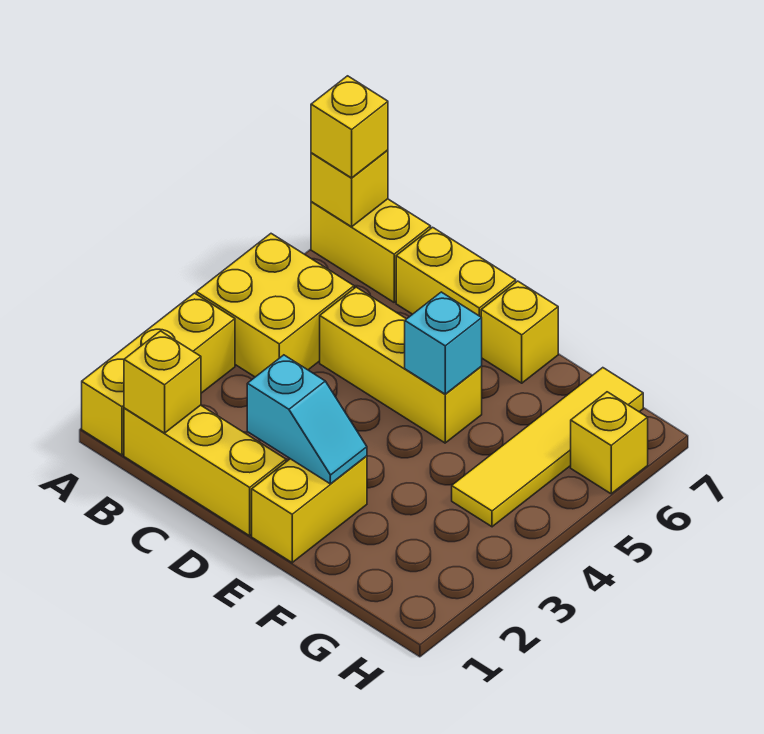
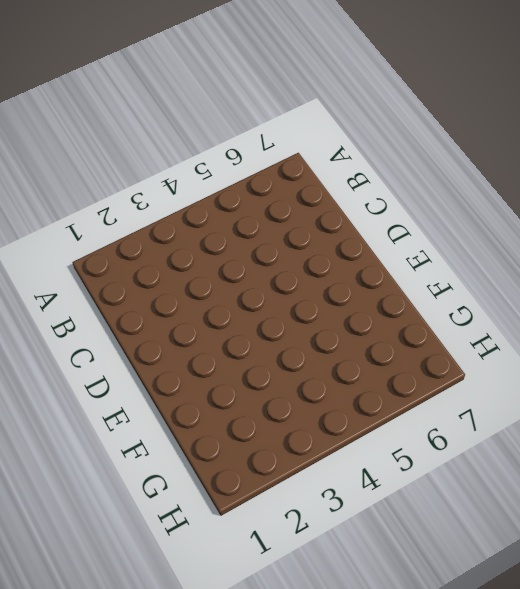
none -> yellow brick A1:A3 level 1
none -> yellow brick A4:B5 level 1
none -> yellow brick A7:B7 level 1

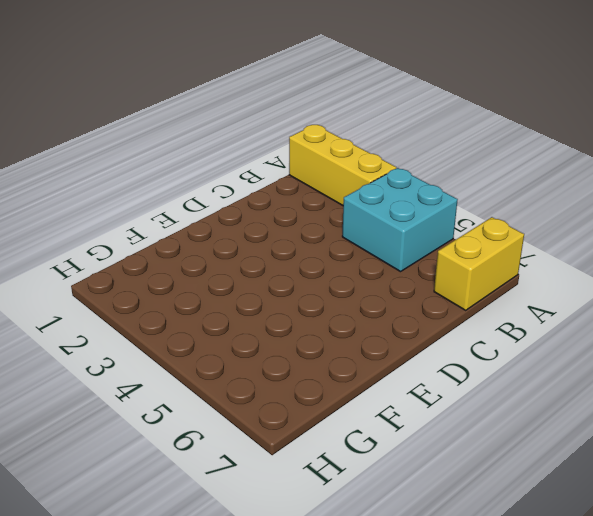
cyan brick A4:B5 level 1 -> yellow brick A4:B5 level 1
none -> yellow brick B1:D1 level 1
none -> yellow brick C5:E5 level 1
none -> yellow brick C7:D7 level 1

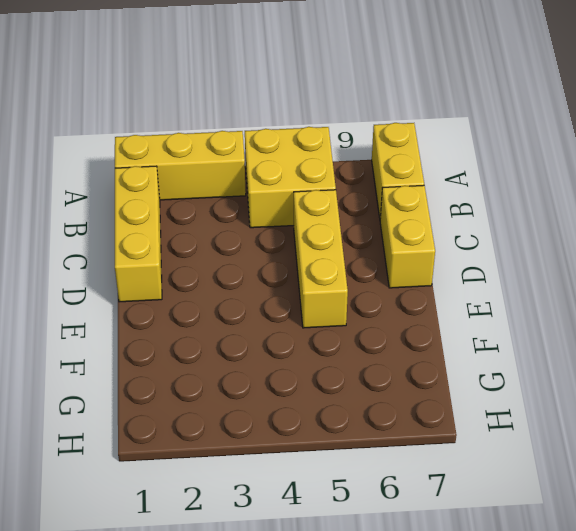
none -> yellow brick E1:E2 level 1
none -> yellow brick E7 level 1
none -> yellow tile G4:G7 level 1

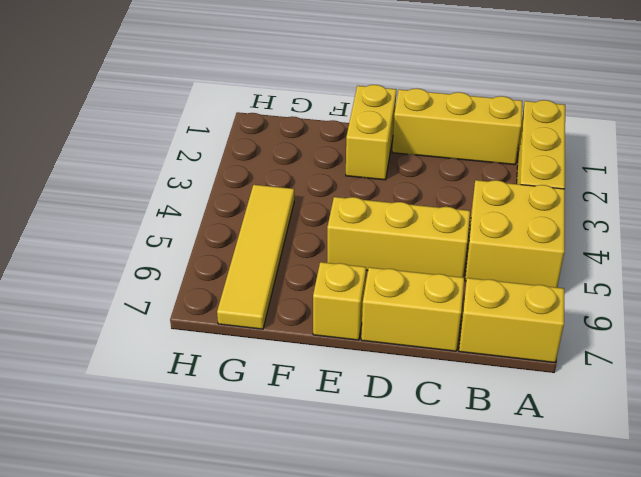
none -> yellow brick H6 level 1
none -> yellow brick A7 level 2
none -> yellow brick B1 level 2

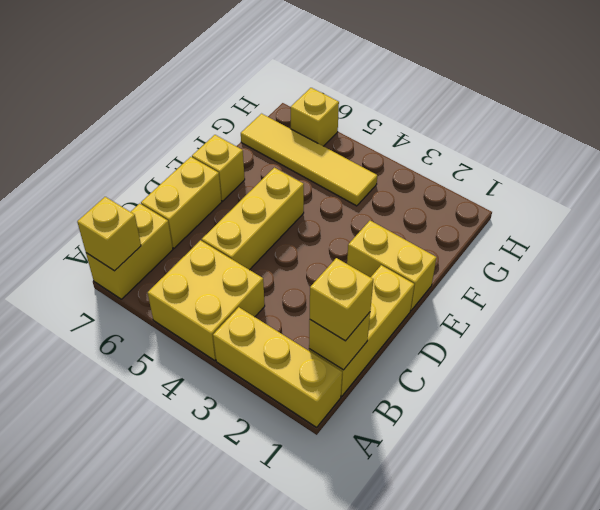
yellow brick B1 level 3 -> yellow brick A7 level 3
none -> cyan slope D2:E2 level 2 top D
none -> cyan brick E5 level 2

